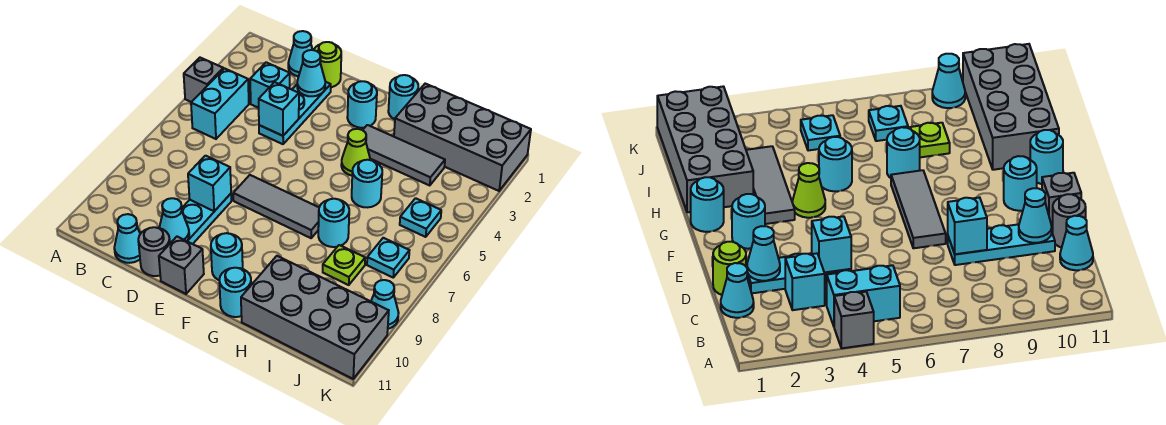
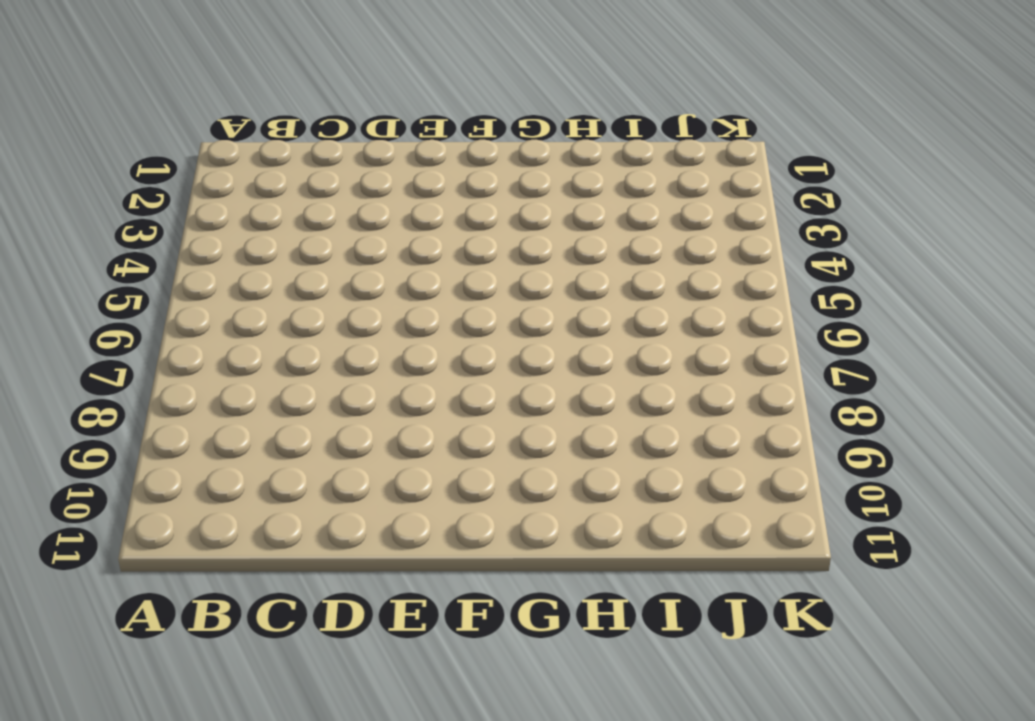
none -> grey brick A4 level 1
none -> cyan brick B4:B5 level 1
none -> cyan cone C1 level 1

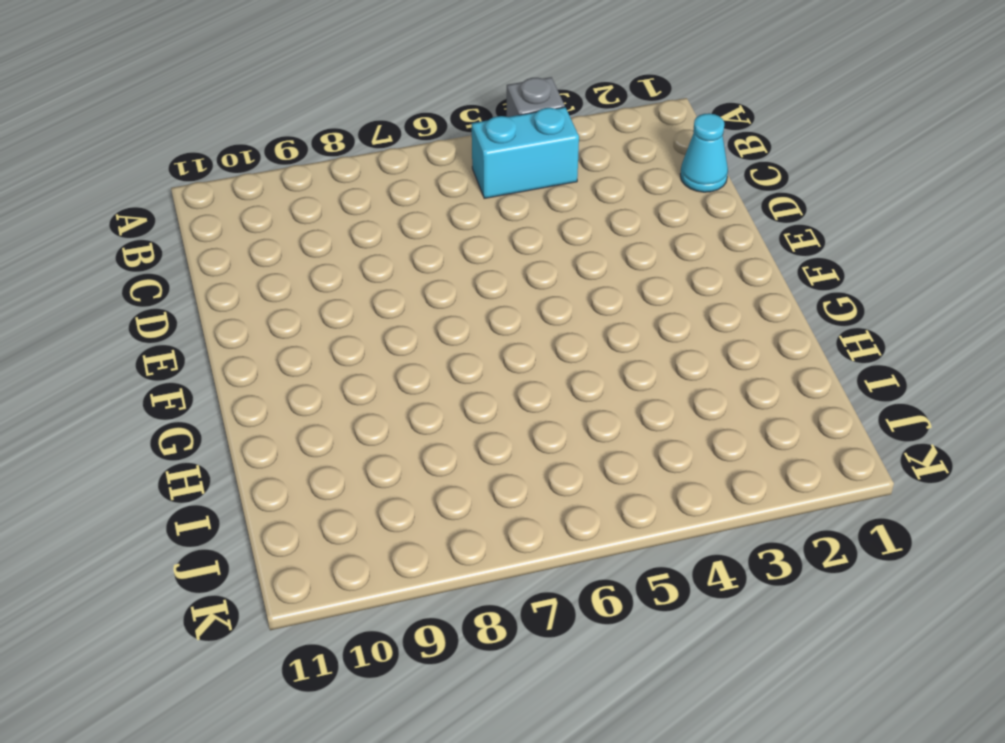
none -> cyan brick C3 level 1
none -> cyan cone C11 level 1
none -> lime round brick D1 level 1

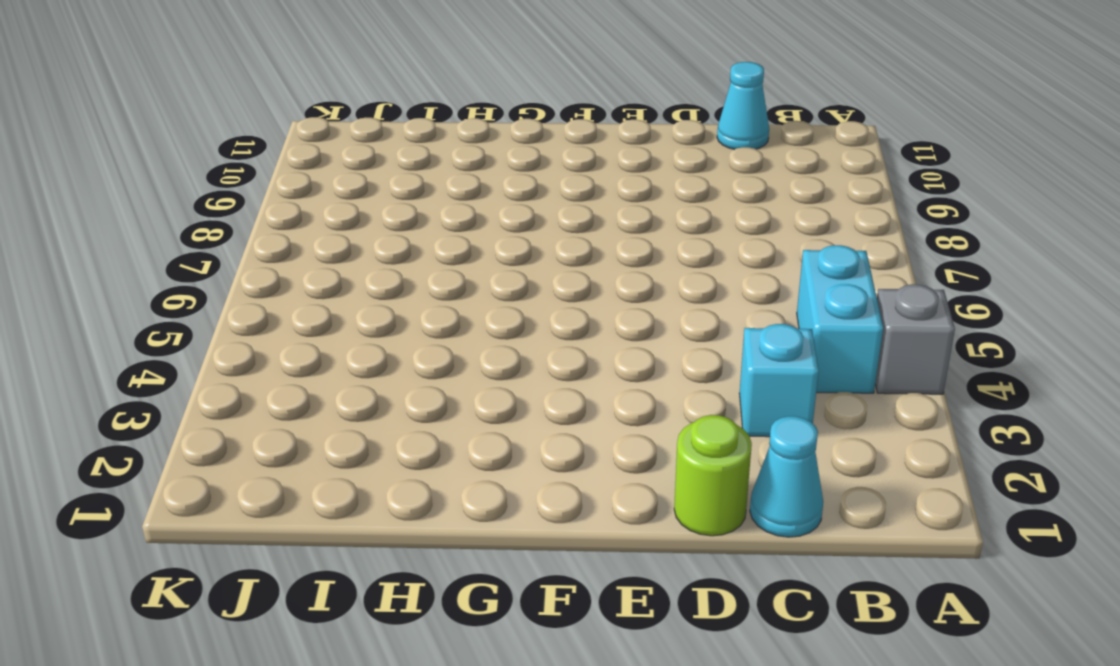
none -> cyan plate D2:D4 level 1
none -> cyan plate D8:D10 level 1
none -> grey round brick D11 level 1

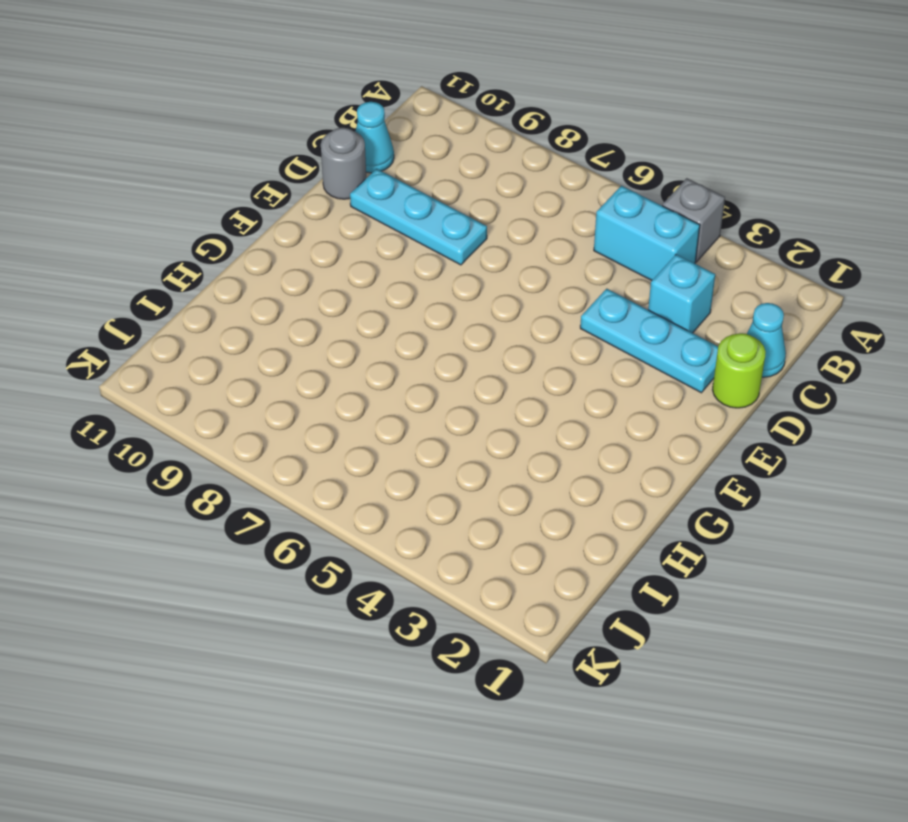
none -> grey tile E7:G7 level 1
none -> grey brick E11 level 1
none -> cyan round brick F2 level 1

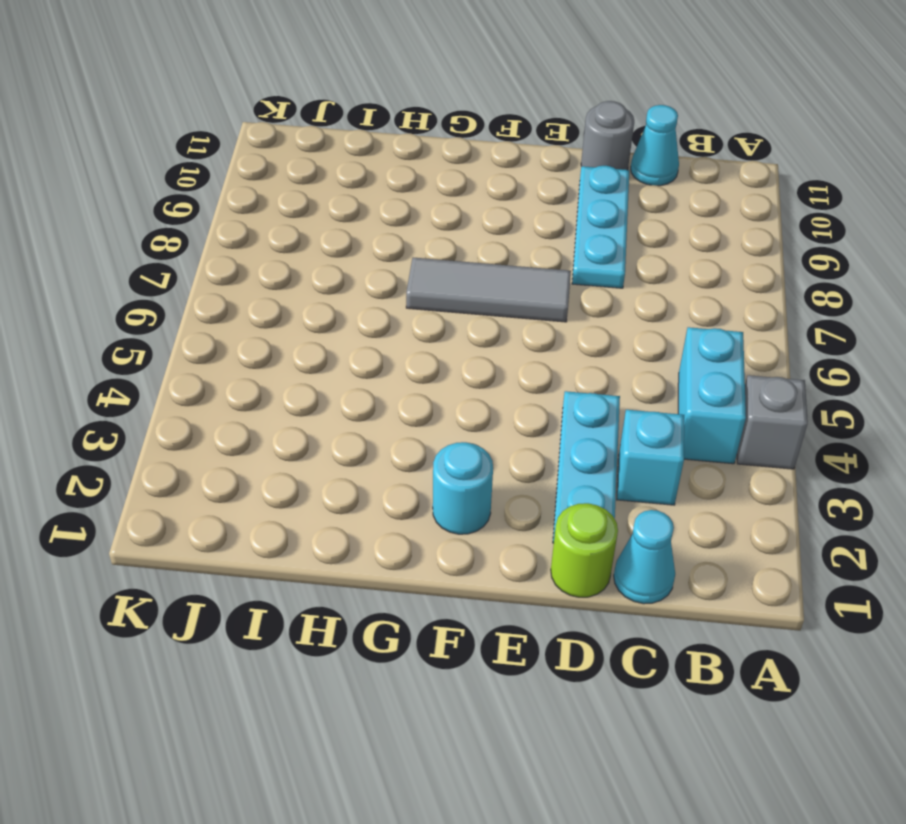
none -> grey brick E11 level 1
none -> cyan round brick F10 level 1
none -> cyan round brick G1 level 1

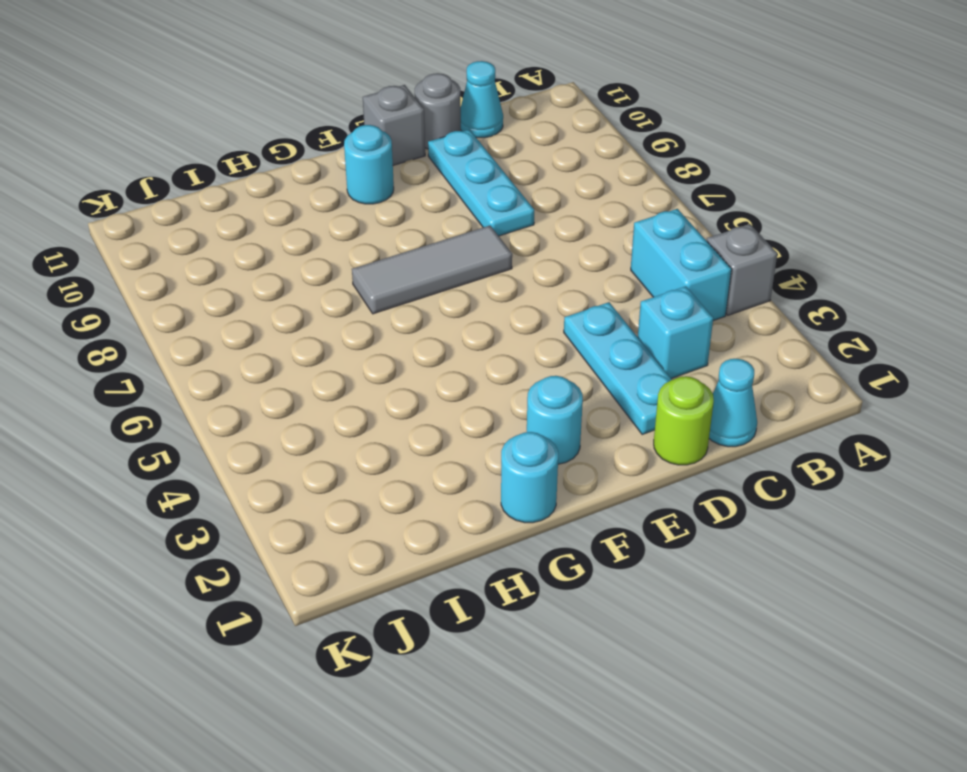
none -> grey tile G3:I3 level 1
none -> lime cone G4 level 1
none -> cyan round brick G11 level 1

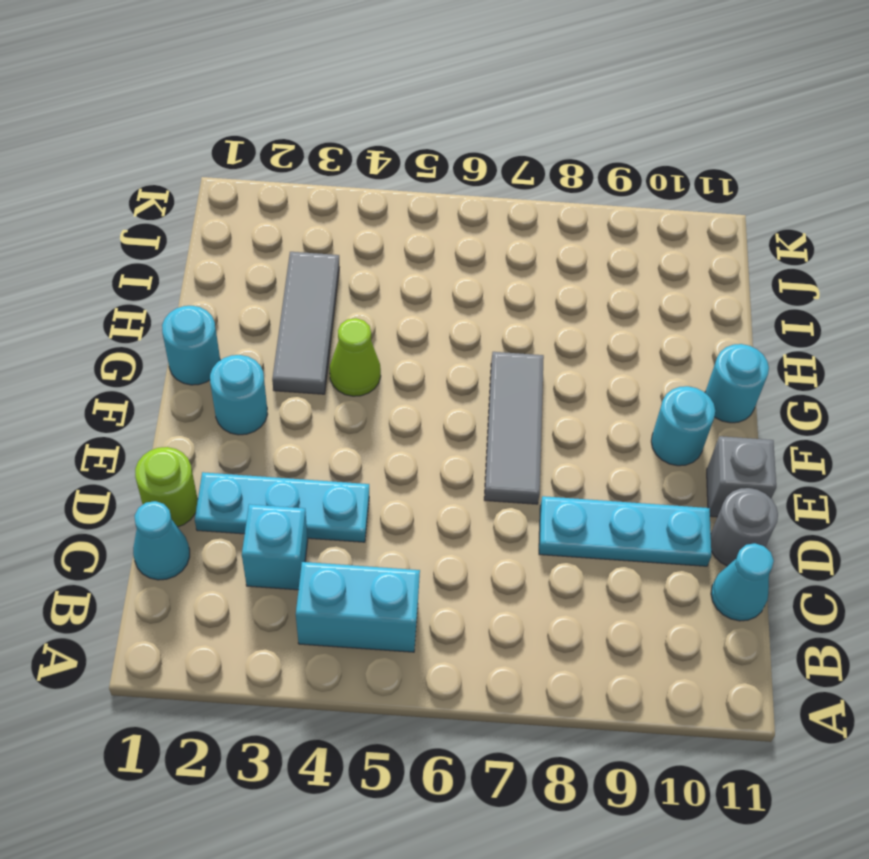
none -> grey brick A4 level 1
none -> grey brick H1:K2 level 1
none -> cyan round brick H5 level 1

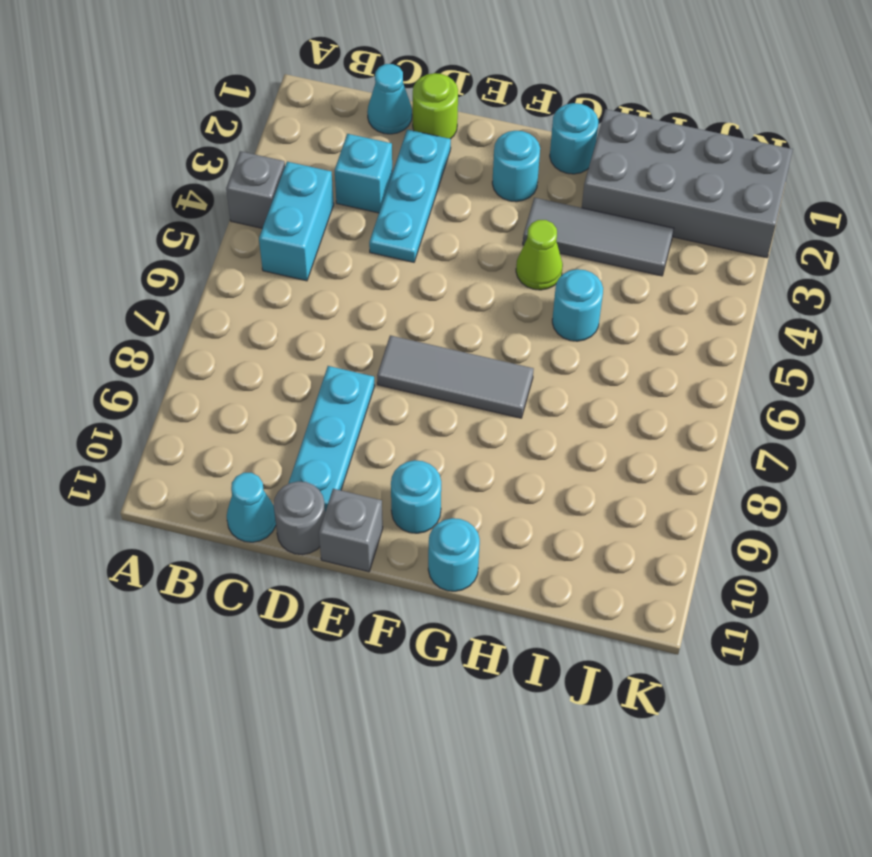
none -> cyan round brick H7 level 1
none -> grey brick H10:K11 level 1
none -> lime plate I8 level 1

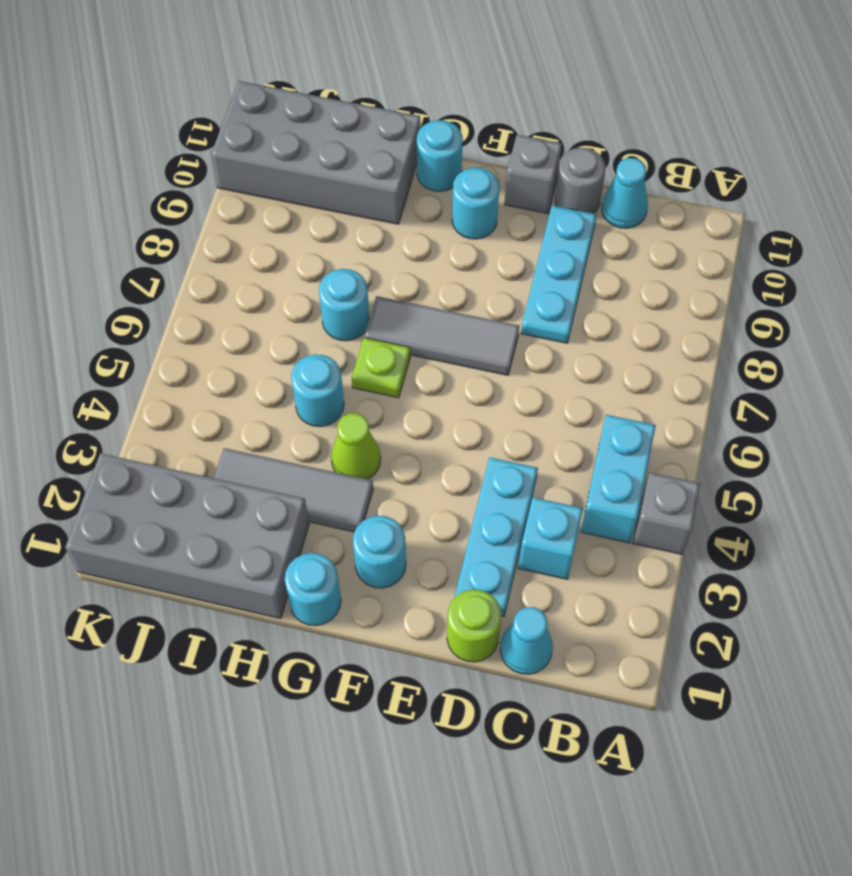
lime plate G6 level 1 -> lime plate I8 level 1
none -> cyan plate J5 level 1
none -> cyan plate J7 level 1
none -> cyan cone K9 level 1

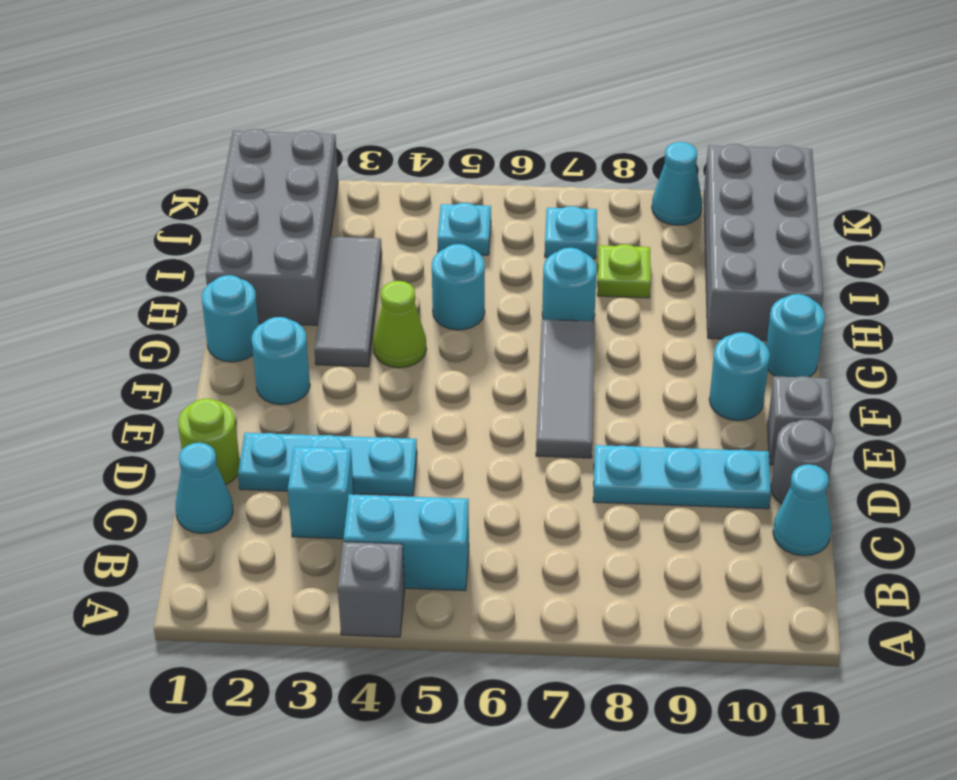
none -> cyan cone D2 level 2
none -> cyan brick D4 level 2
none -> cyan brick D8 level 2

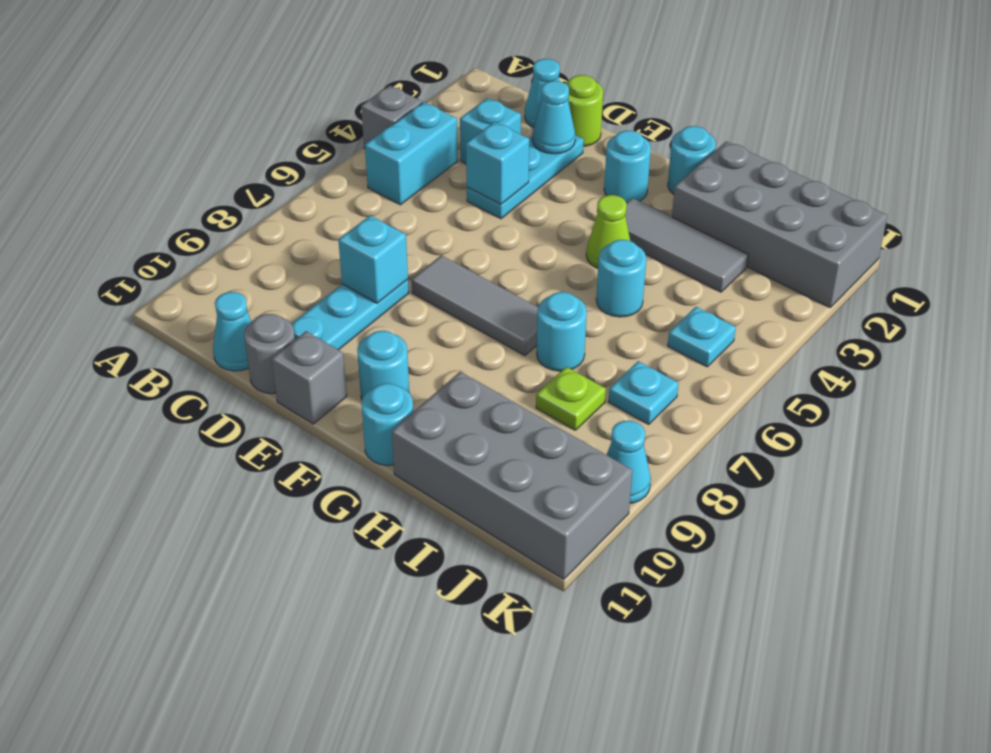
none -> cyan cone D10 level 2

